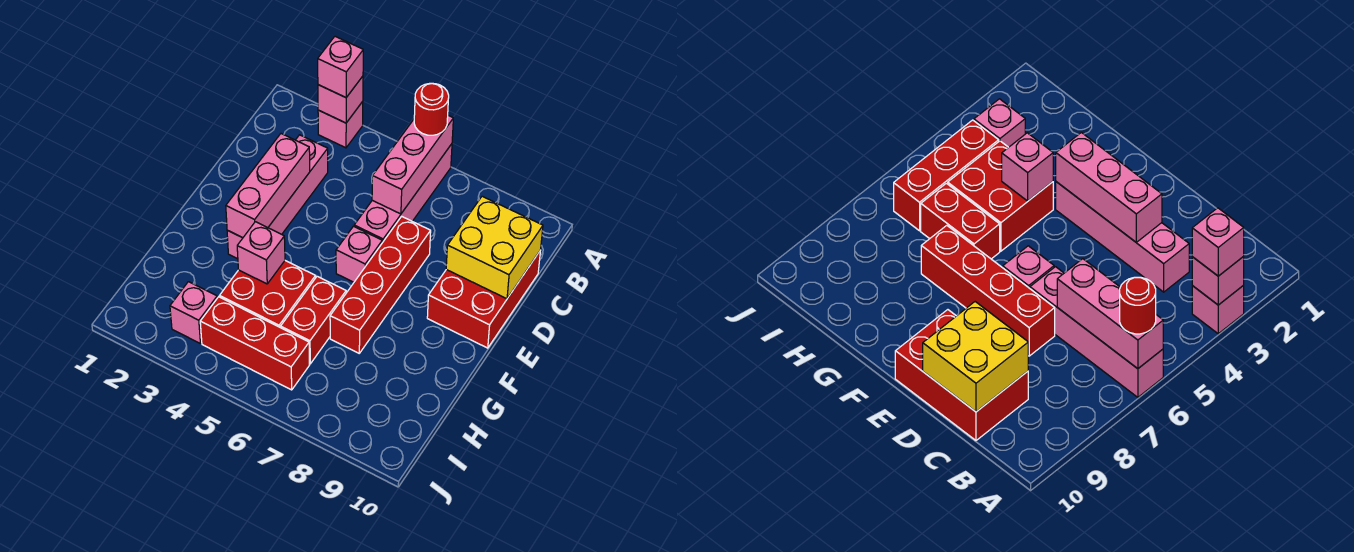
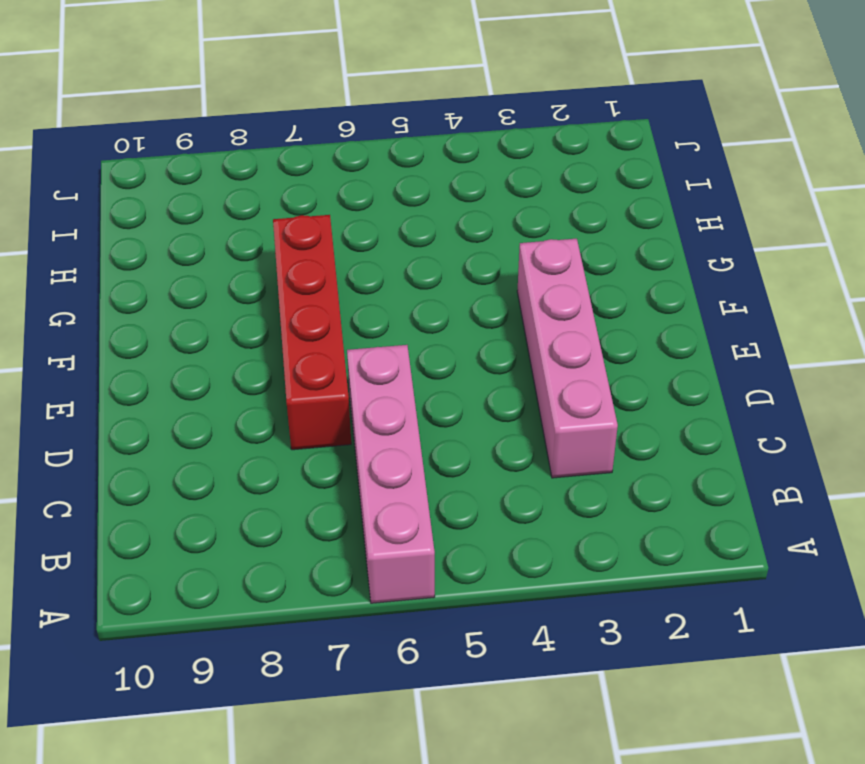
none -> pink brick A3 level 1
none -> red brick C9:E10 level 1
none -> pink brick E6 level 1

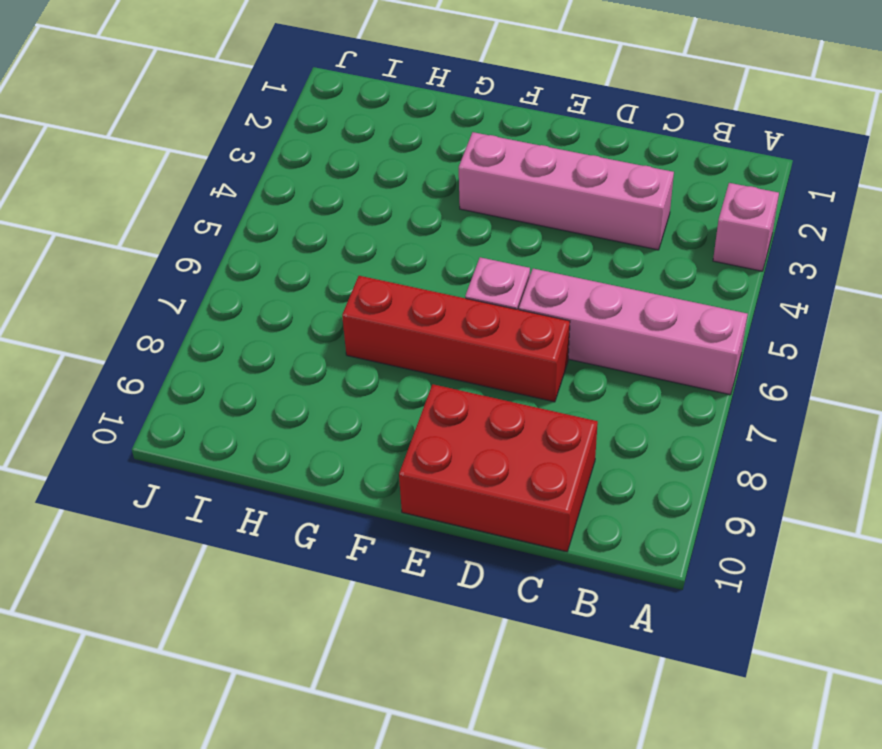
none -> red brick G4:H5 level 1
none -> red brick G6:H6 level 1
none -> pink brick I3 level 1

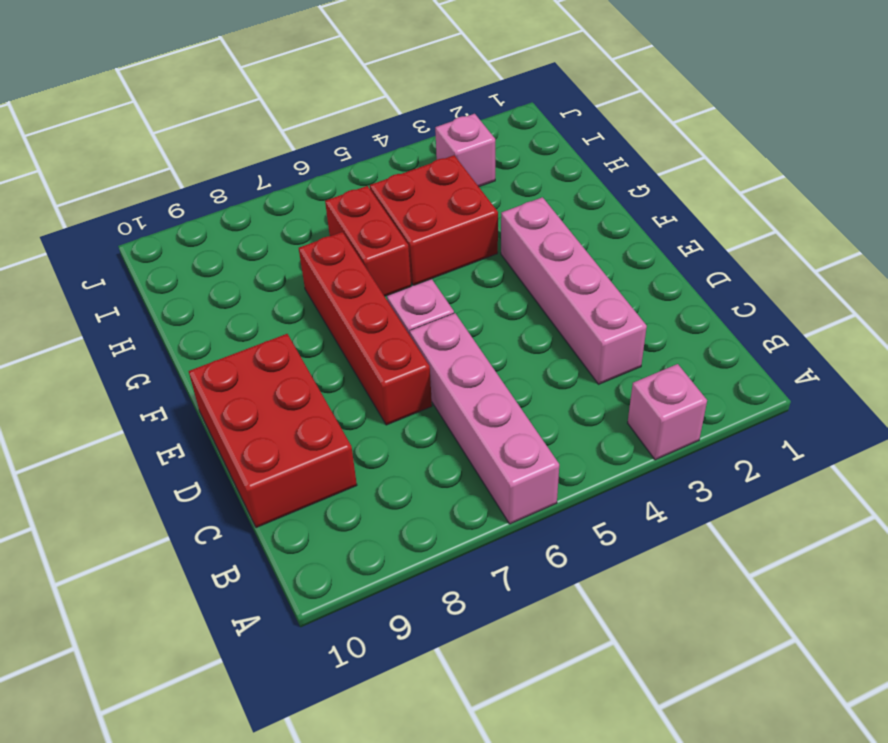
none -> red brick I4:I6 level 1
none -> pink brick A3 level 2
none -> pink brick A6:C6 level 2

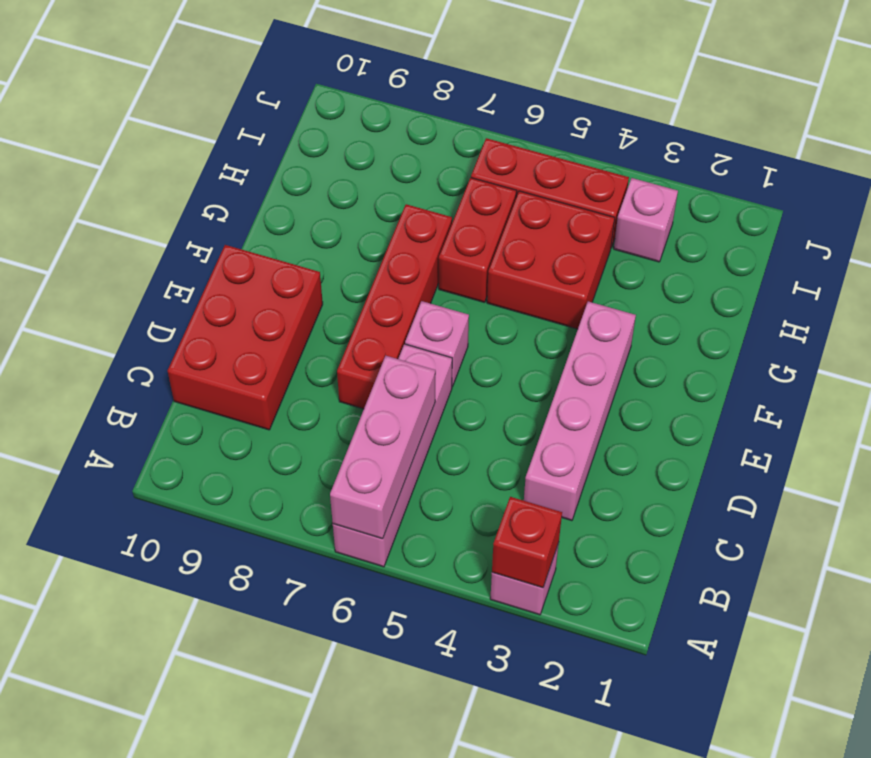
red brick A3 level 2 -> pink brick A3 level 2
none -> yellow brick C9:D10 level 2
none -> pink brick D3:F3 level 2
none -> pink brick G4 level 2

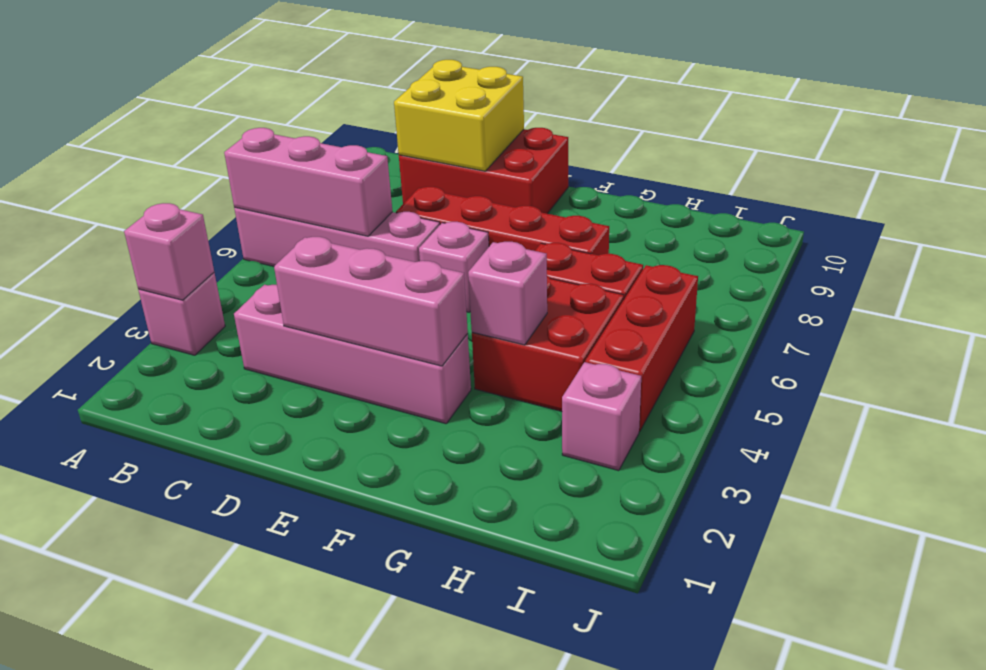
none -> pink brick A3 level 3
none -> red round brick A6 level 3

